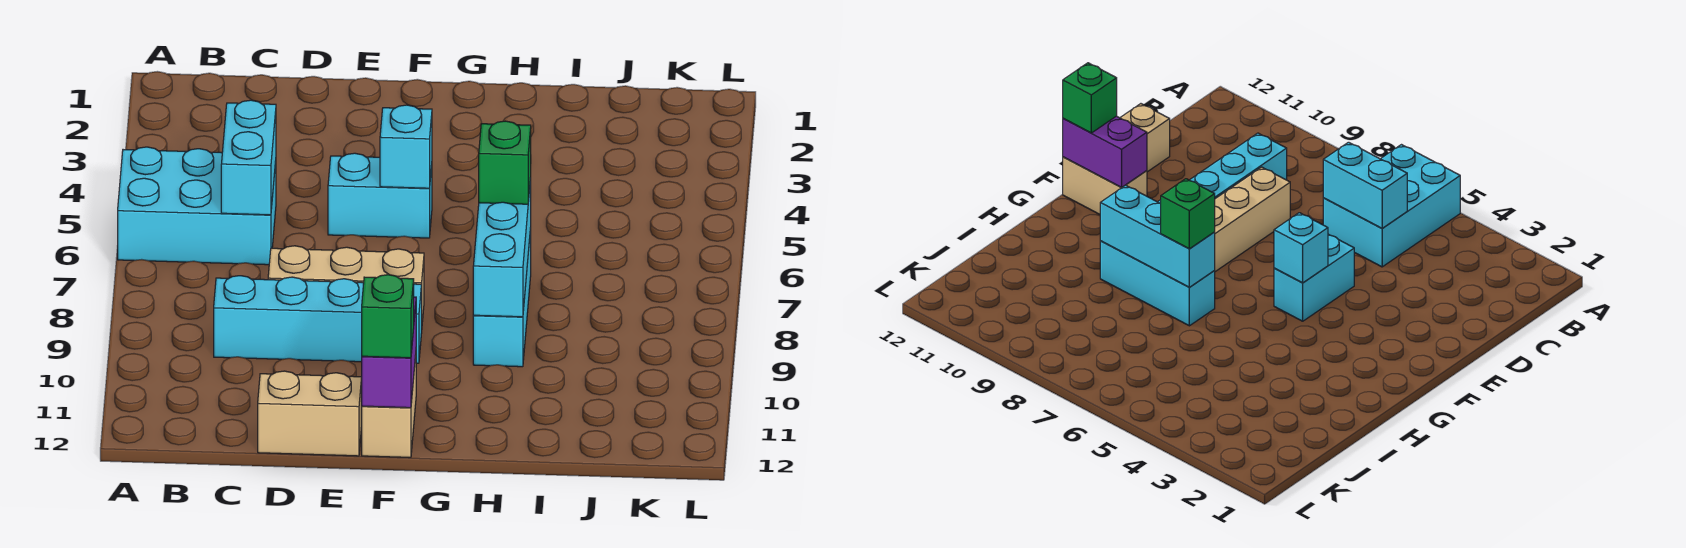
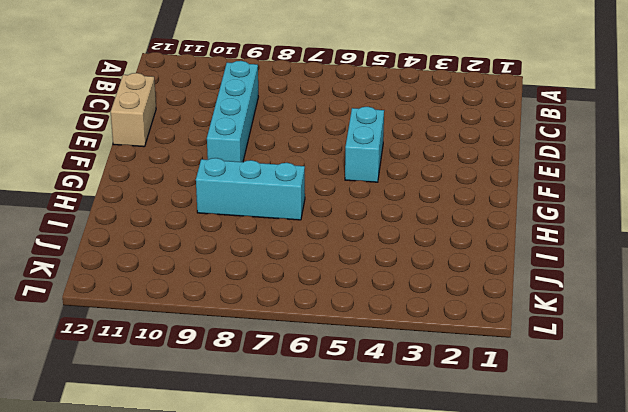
none -> cyan brick A5:C6 level 1
none -> tan brick D8:F8 level 1
none -> tan brick F11:F12 level 1

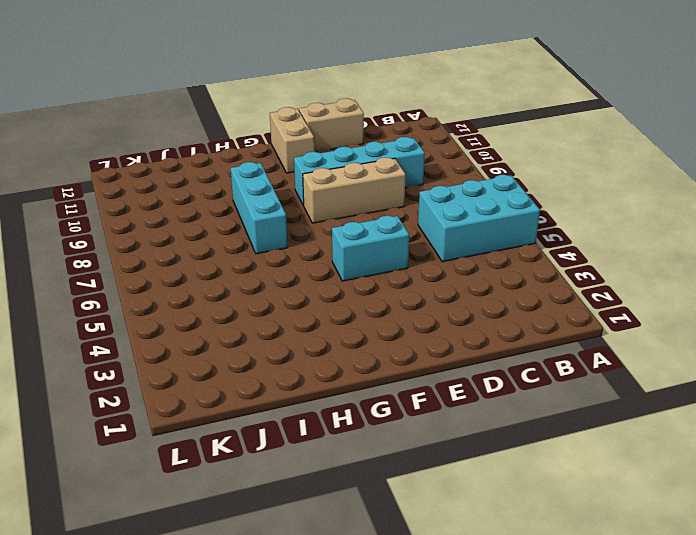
none -> cyan brick C5:C6 level 2
none -> cyan brick F5 level 2
none -> purple brick F11:F12 level 2

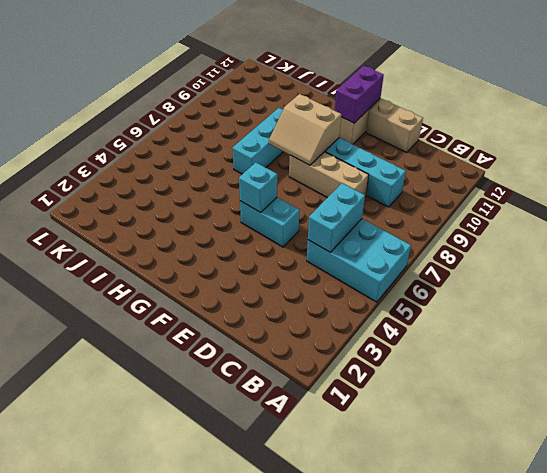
tan slope F8:G9 level 2 top 9 -> none
none -> cyan brick H7:H9 level 2
none -> green brick F12 level 3
none -> green brick H7 level 3

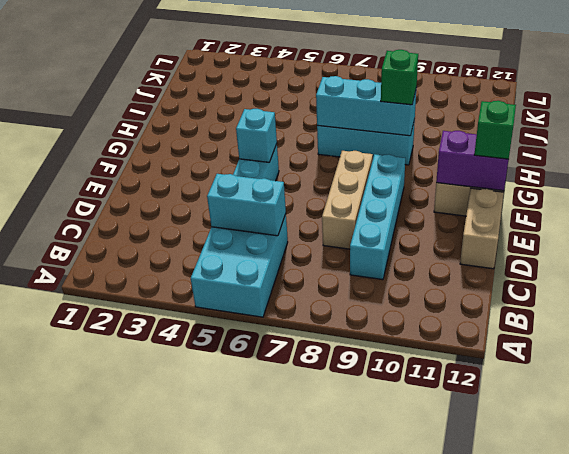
green brick H9 level 3 -> green brick H7 level 3

